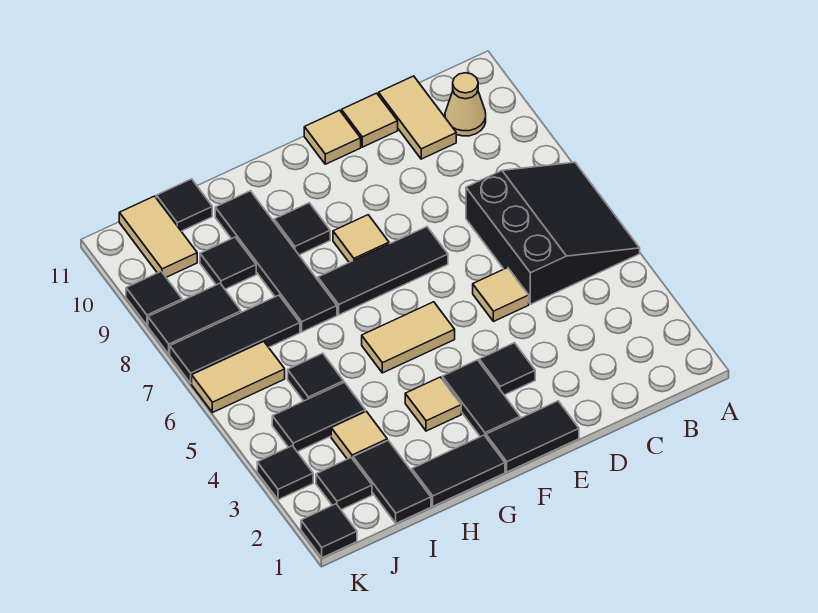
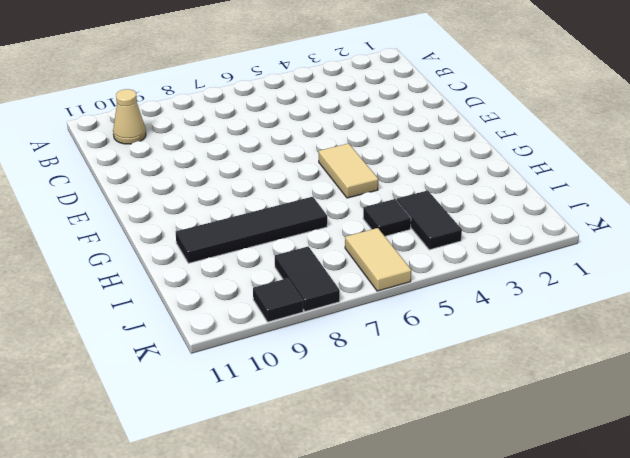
none -> black slope A5:C7 level 1 top C
none -> tan tile C10:C11 level 1
none -> tan tile D5 level 1
none -> tan tile D11 level 1

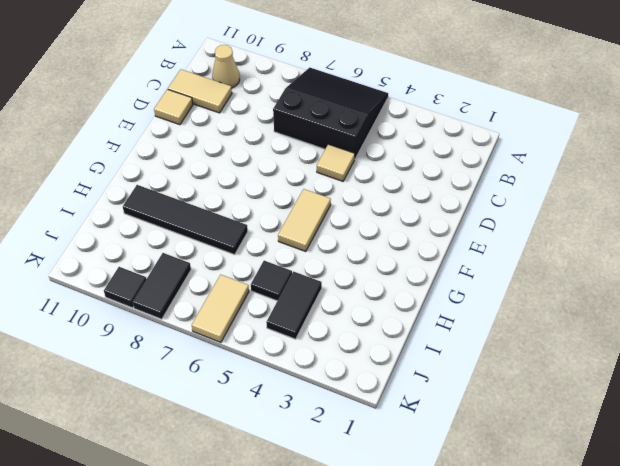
none -> black tile E1:F1 level 1
none -> black tile E3 level 1
none -> black tile E7:G7 level 1
none -> tan tile E11 level 1

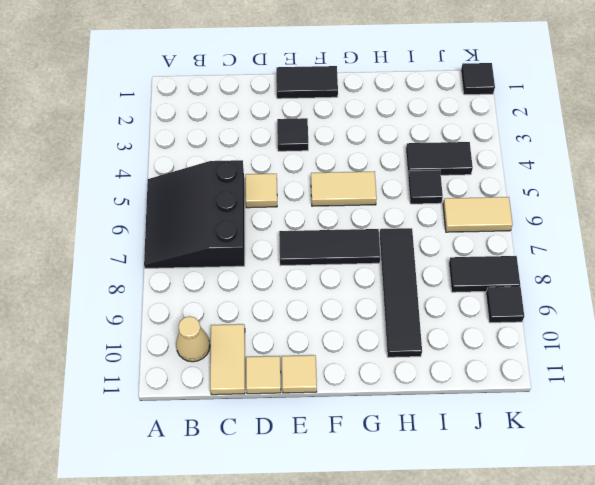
none -> black tile F2:F3 level 1
none -> tan tile F8 level 1
none -> black tile G1:H1 level 1
none -> tan tile G3 level 1

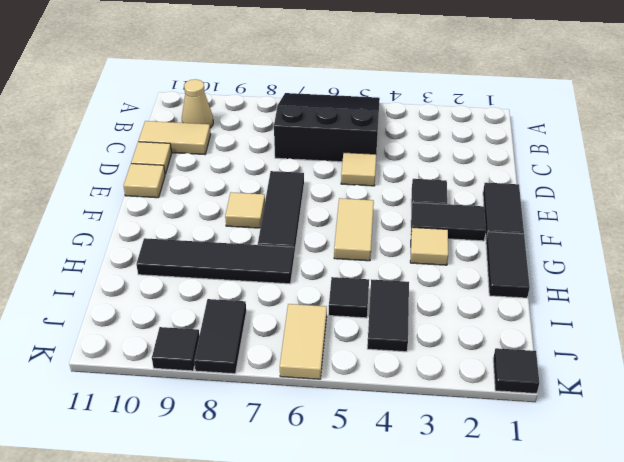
none -> black tile G9 level 1
none -> black tile I1:I2 level 1
none -> tan tile I3 level 1
none -> black tile I7:K7 level 1

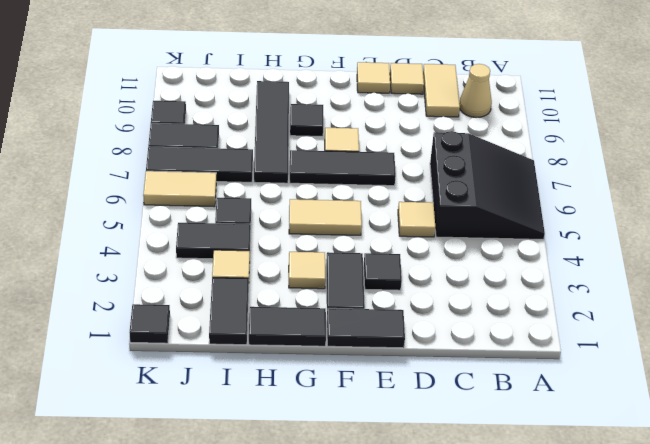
none -> black tile I9 level 1
none -> black tile I11 level 1
none -> black tile J2 level 1
none -> tan tile J10:J11 level 1

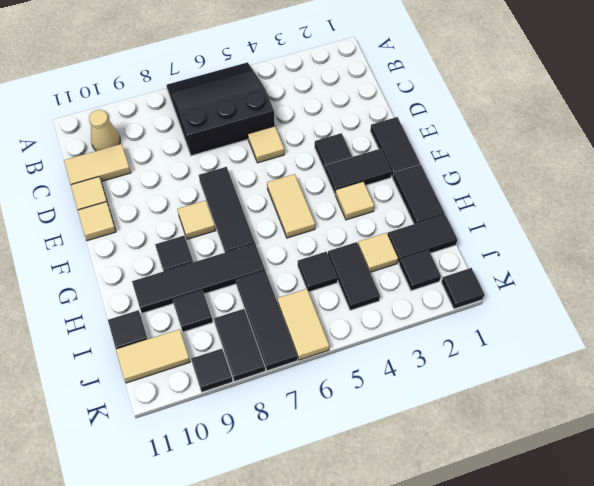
none -> black tile K3 level 1

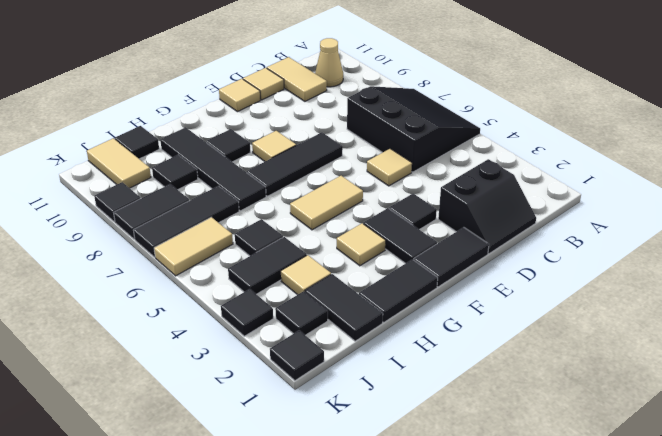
black slope C1:D2 level 1 top 2 -> none

